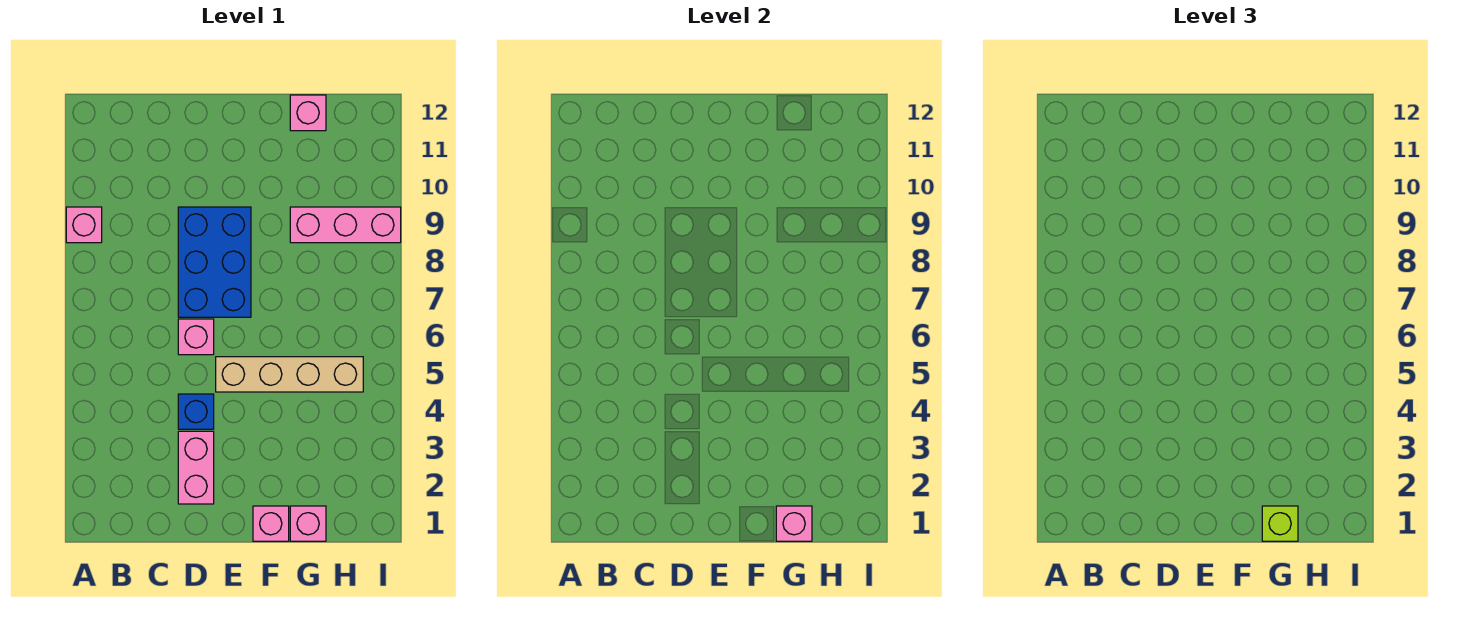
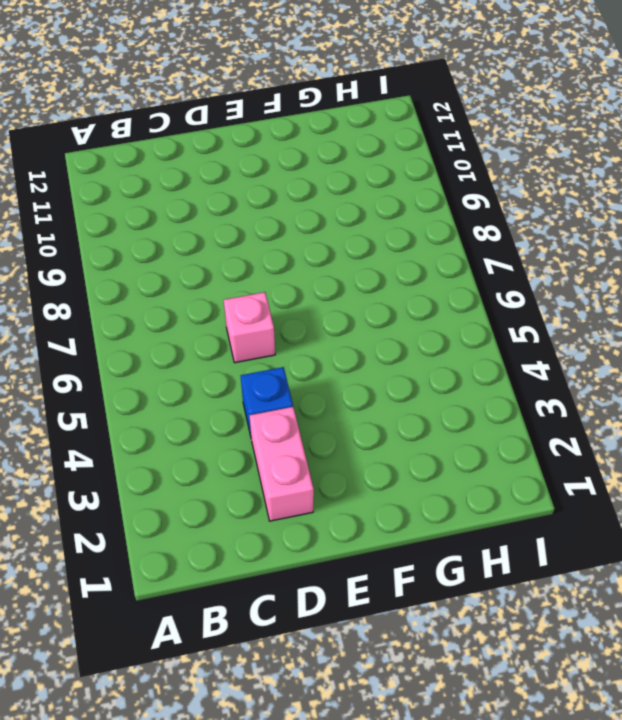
none -> pink brick A9 level 1
none -> blue brick D7:E9 level 1
none -> tan brick E5:H5 level 1

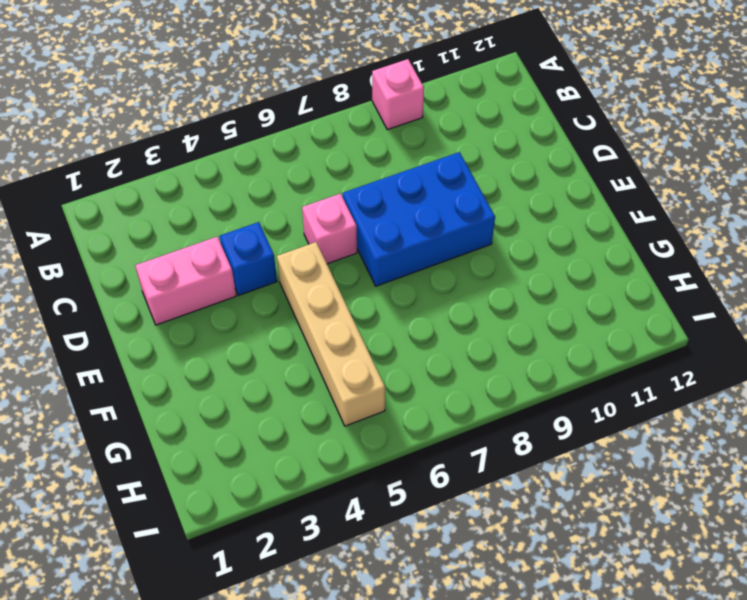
none -> pink brick F1 level 1
none -> pink brick G1 level 1
none -> pink brick G9:I9 level 1

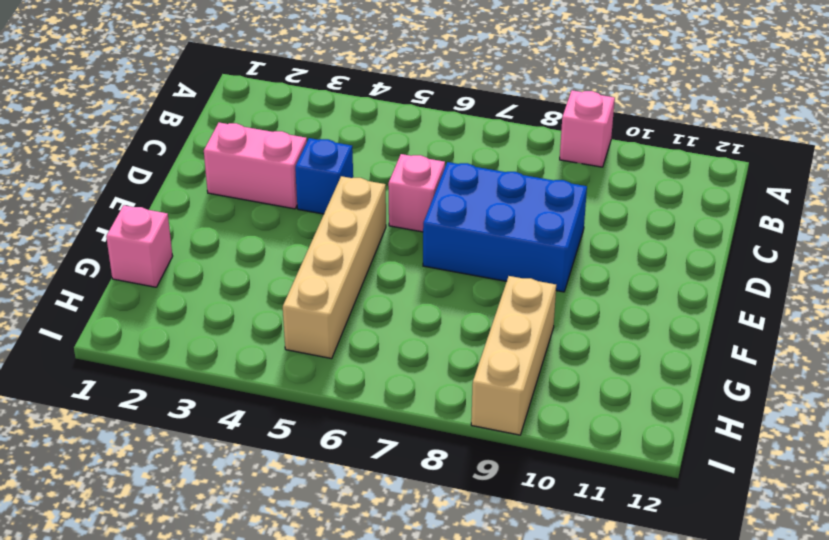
tan brick G9:I9 level 1 -> pink brick G9:I9 level 1
none -> pink brick F1 level 1
none -> pink brick G12 level 1
none -> pink brick G1 level 2

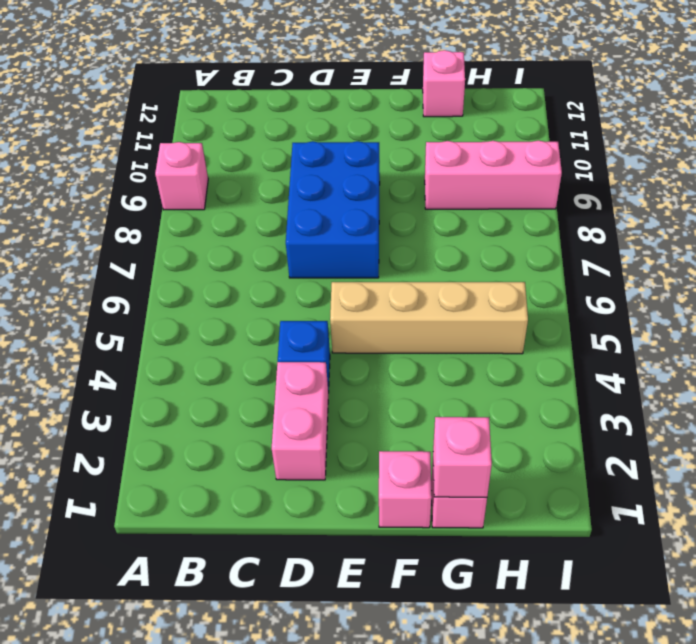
none -> pink brick D6 level 1
none -> lime brick G1 level 3

